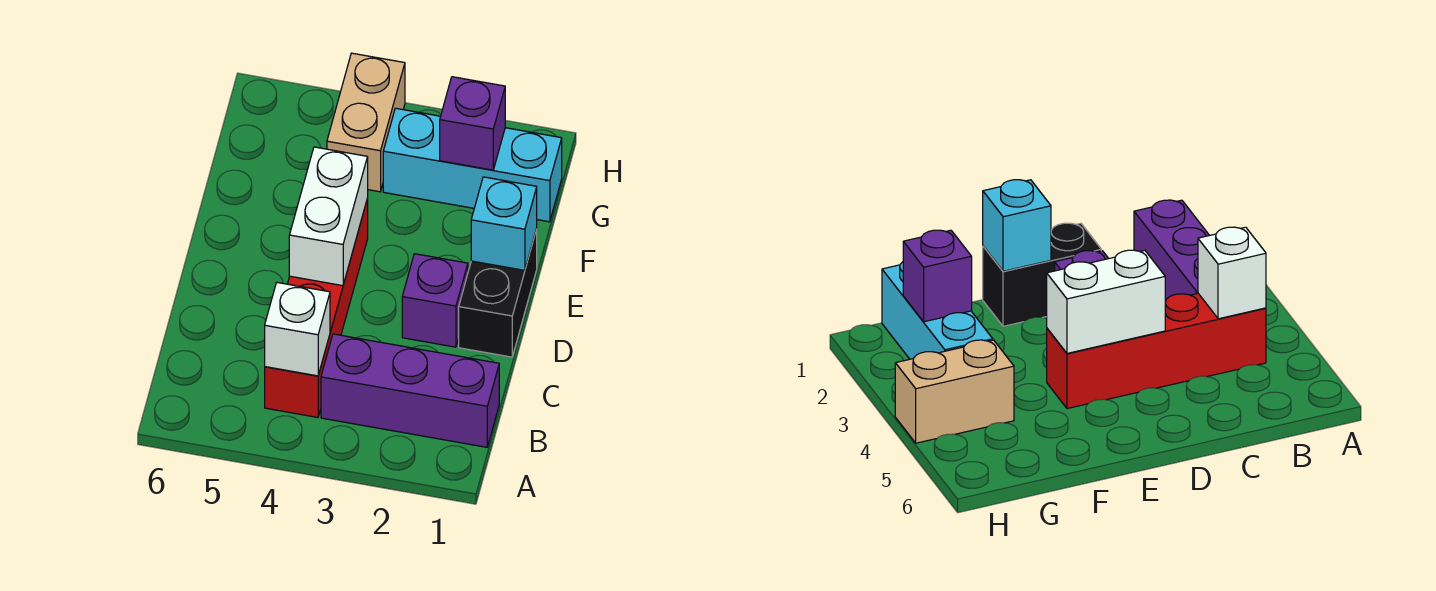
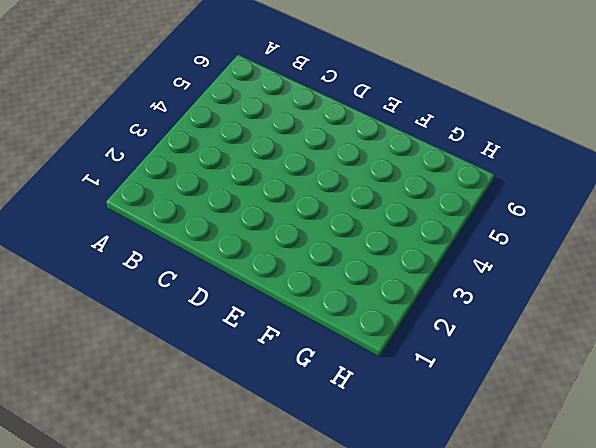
none -> purple brick B1:B3 level 1
none -> red brick B4:E4 level 1

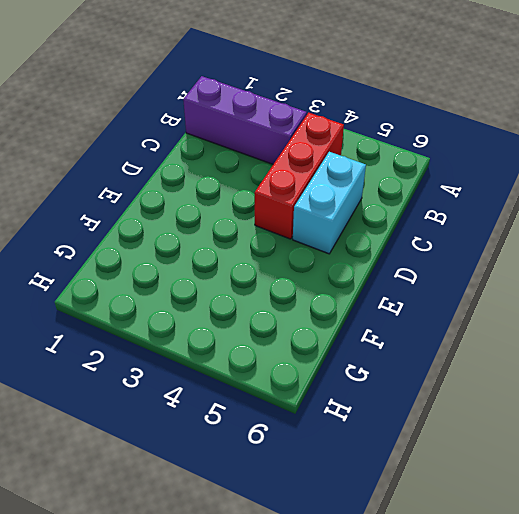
red brick B4:D4 level 1 -> red brick B4:E4 level 1
cyan brick C5:D5 level 1 -> none
none -> black brick D1:E1 level 1
none -> purple brick D2 level 1

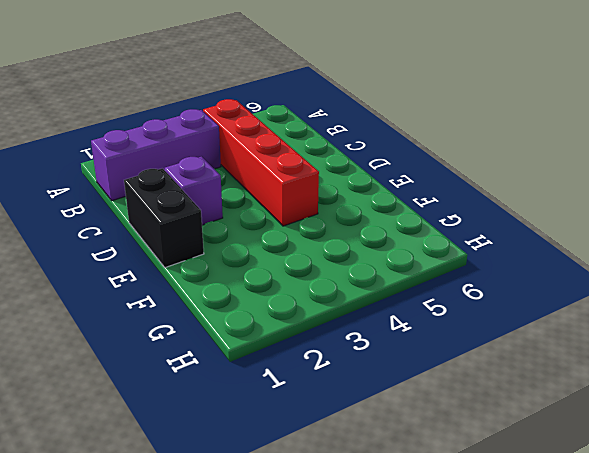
none -> cyan brick G1:G3 level 1
none -> tan brick G4:H4 level 1

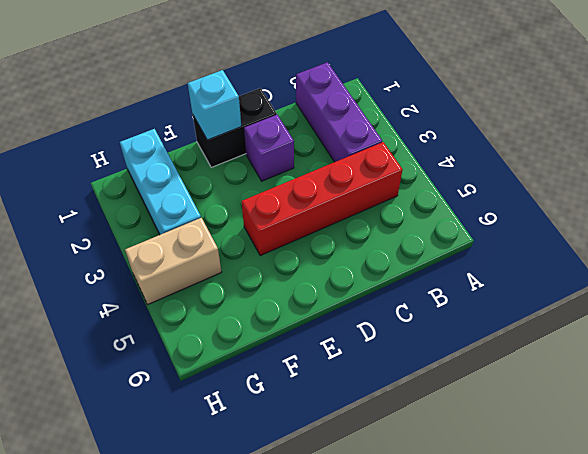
none -> white brick B4 level 2
none -> white brick D4:E4 level 2

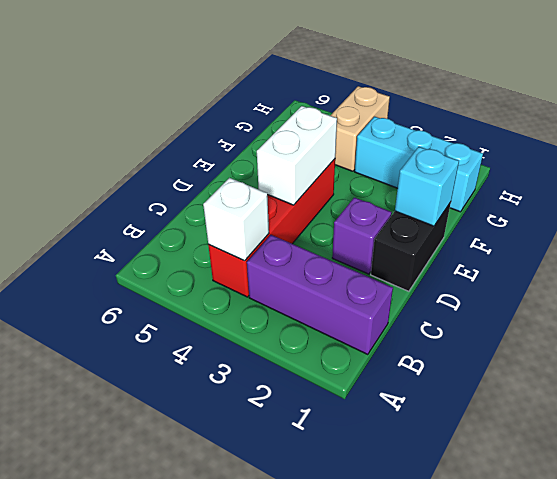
none -> purple brick G2 level 2

